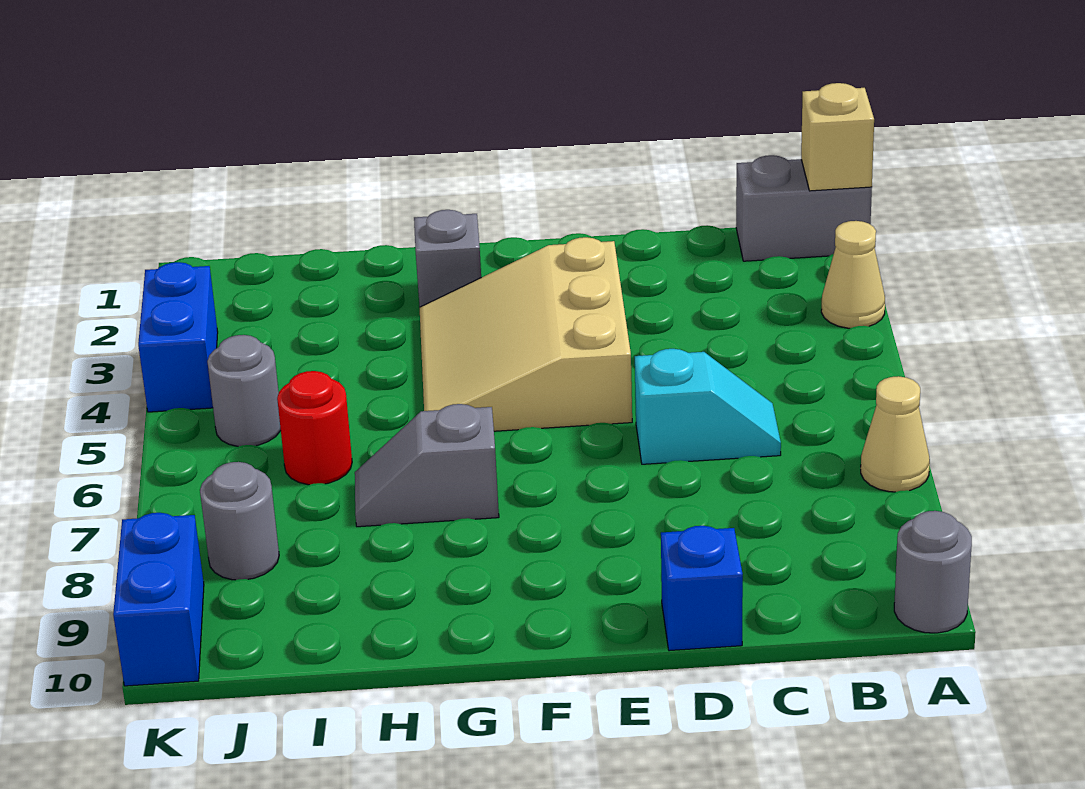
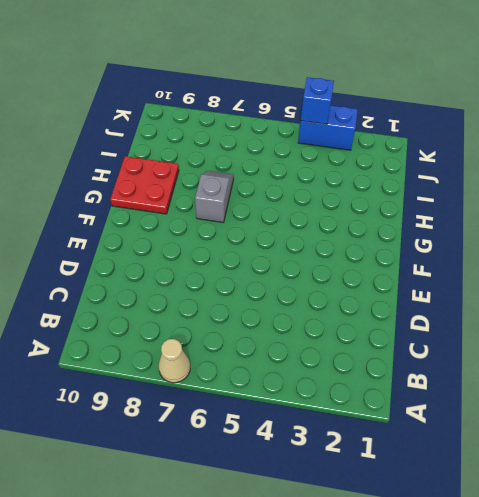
red plate G9:H10 level 1 -> none
blue brick K4 level 2 -> blue brick D10 level 1
none -> grey brick A1:B1 level 1
none -> tan cone A3 level 1
none -> grey round brick A10 level 1

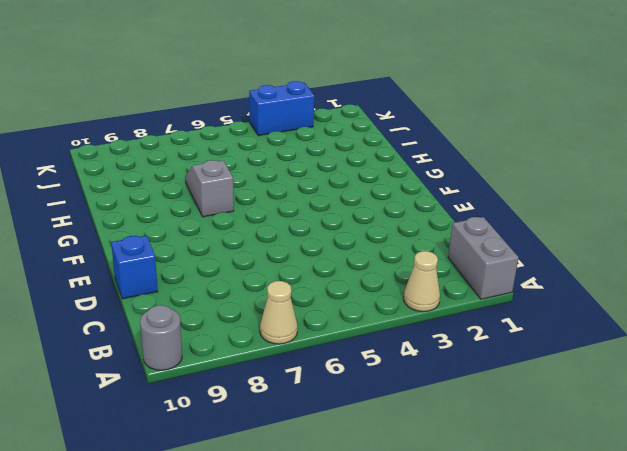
none -> cyan slope C6:D6 level 1 top D
none -> tan slope E3:G5 level 1 top E
none -> grey brick G2 level 1

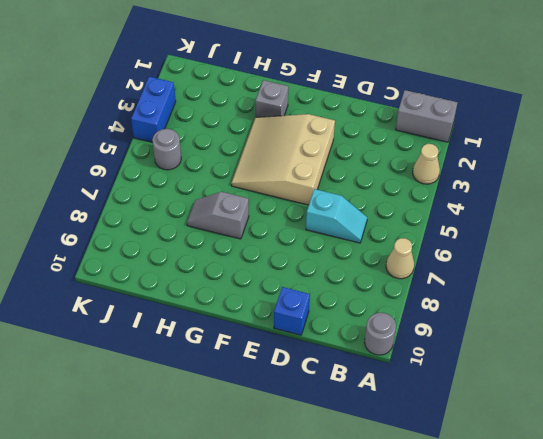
none -> red round brick I6 level 1
none -> grey round brick J8 level 1
none -> blue brick K9:K10 level 1

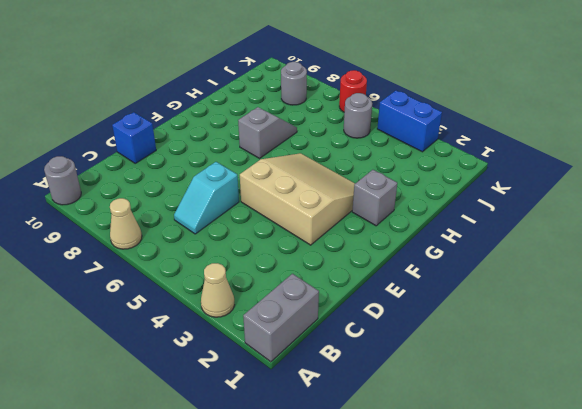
red round brick K6 level 1 -> red round brick I6 level 1
none -> blue brick K9:K10 level 1
none -> tan brick A1 level 2

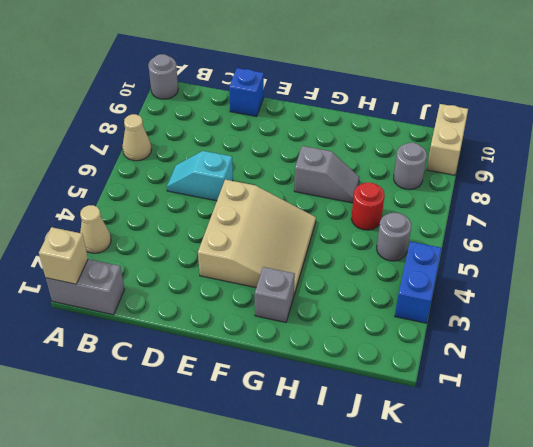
tan brick K9:K10 level 1 -> blue brick K9:K10 level 1

